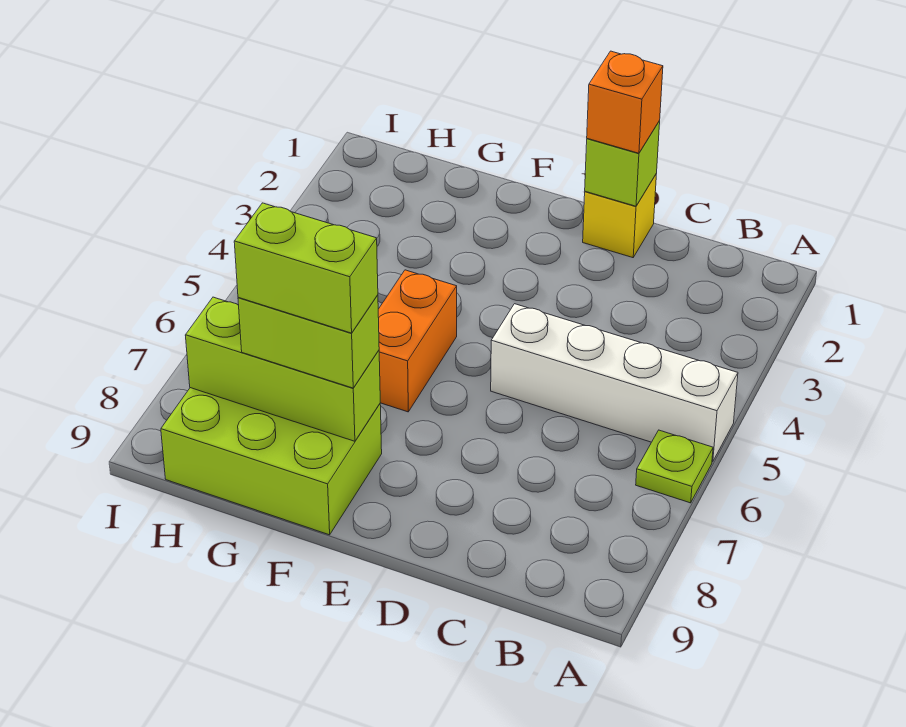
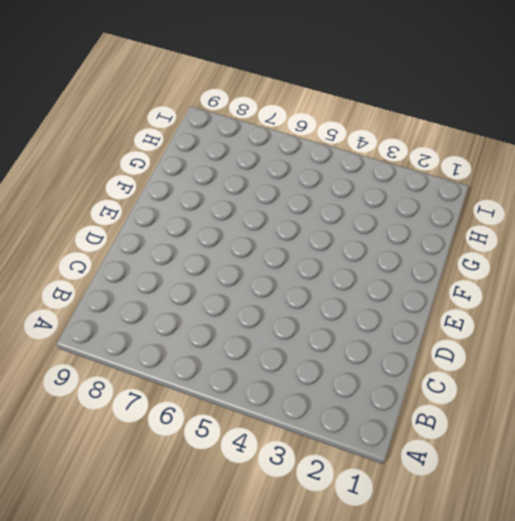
none -> white brick A5:D5 level 1
none -> lime plate A6 level 1

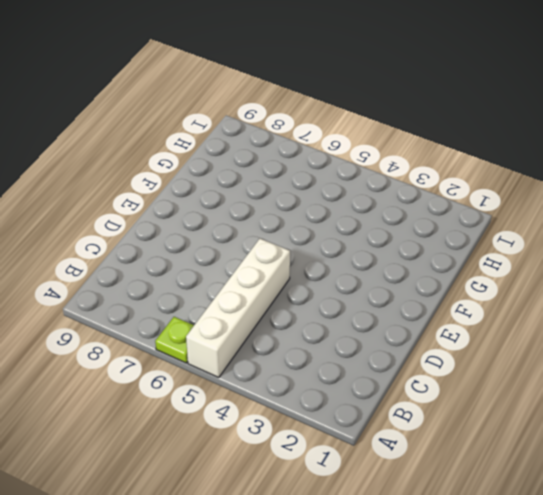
none -> yellow brick D1 level 1
none -> orange brick F5:F6 level 1

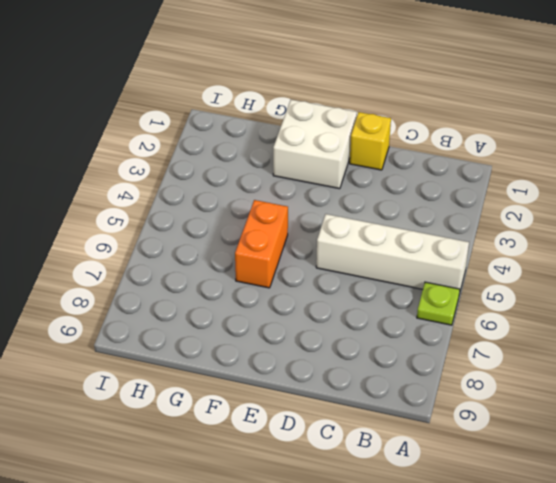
white brick E1:F2 level 1 -> none
none -> lime brick F8:H9 level 1
none -> lime brick D1 level 2

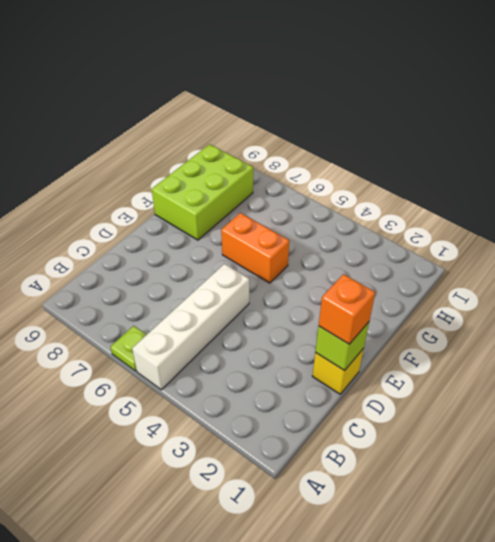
none -> lime brick F8:H8 level 2
none -> lime brick F8:G8 level 3

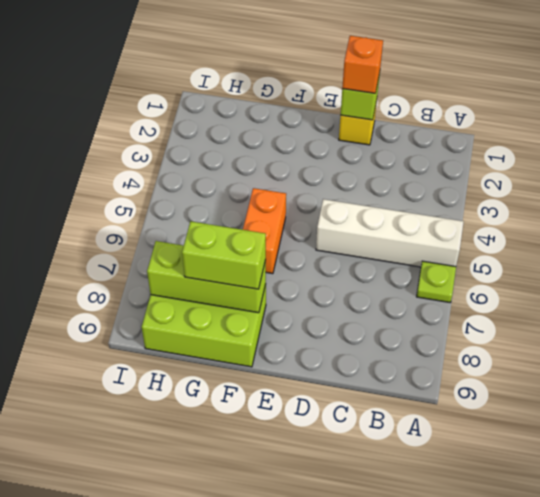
none -> lime brick F8:G8 level 4

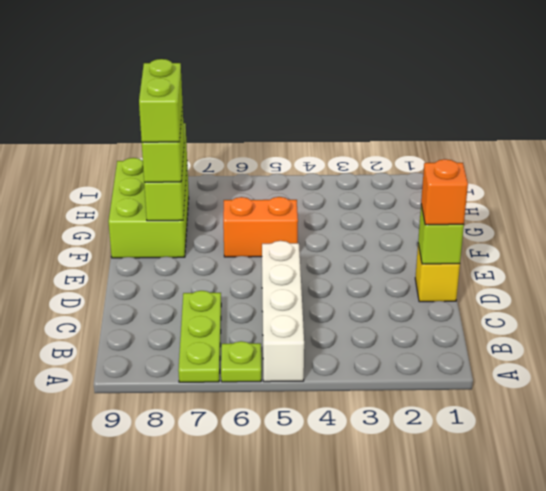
lime plate A7:C7 level 1 -> none

